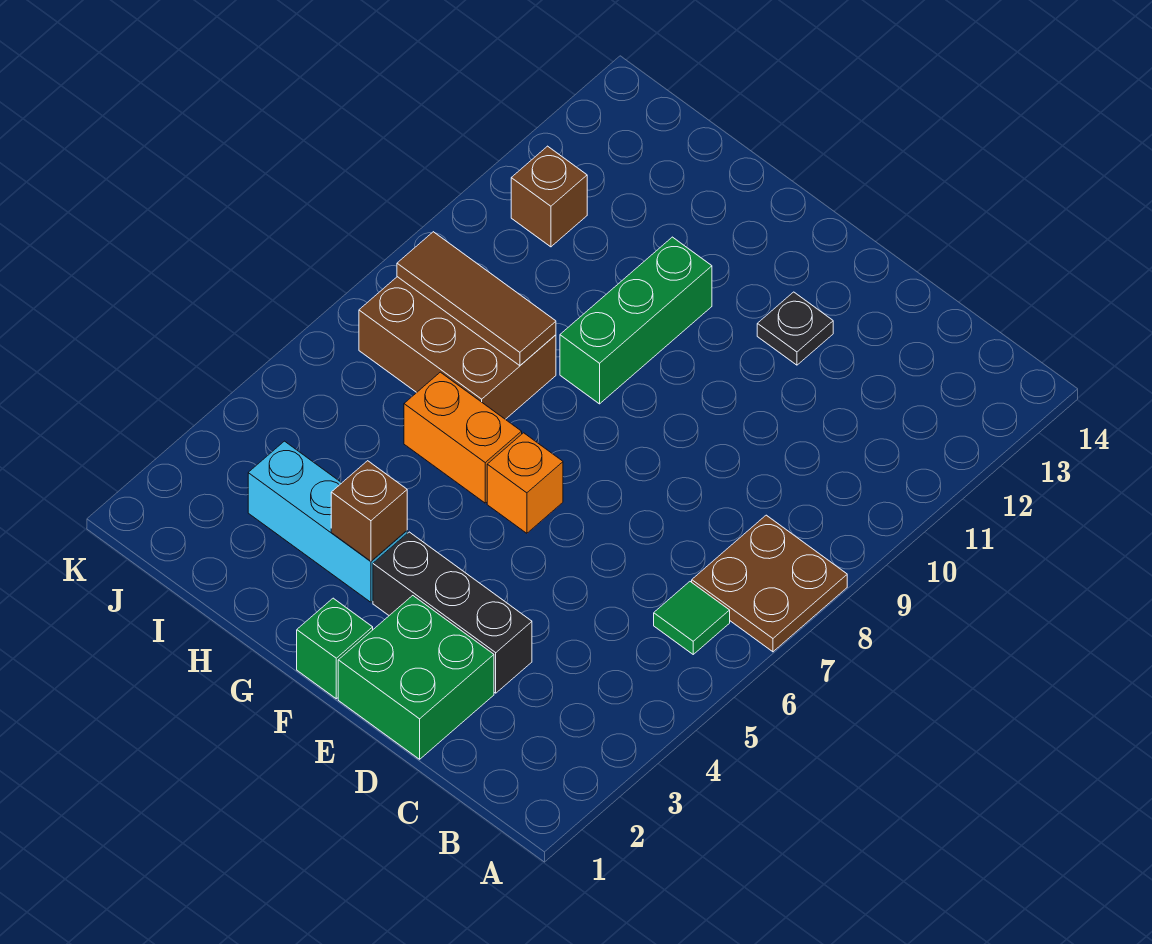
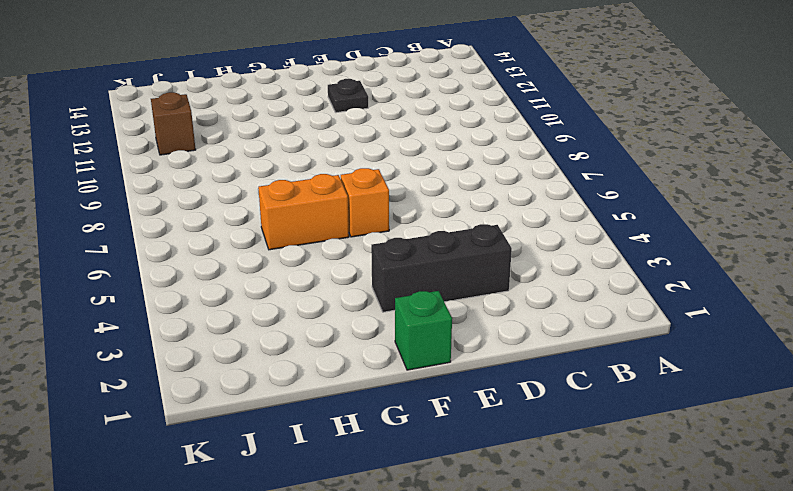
none -> brown plate A7:B8 level 1
none -> green tile B6 level 1
none -> green brick D1:E2 level 1

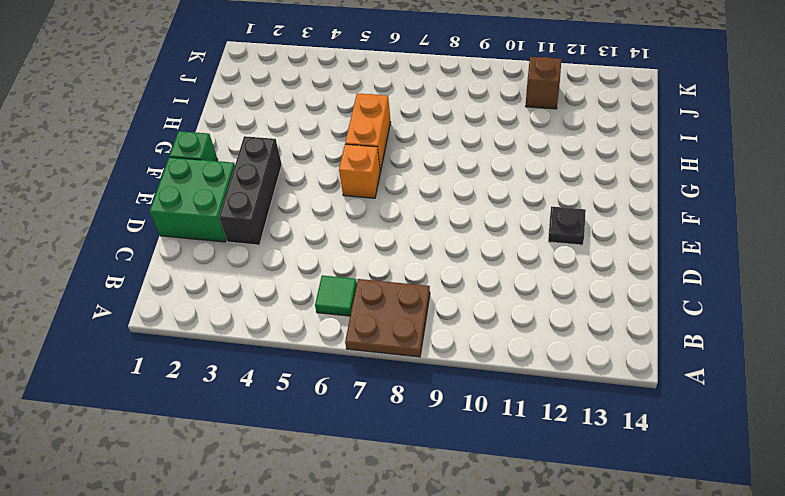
none -> cyan brick G3:I3 level 1
none -> green brick G9:G11 level 1
none -> brown brick H7:J8 level 1

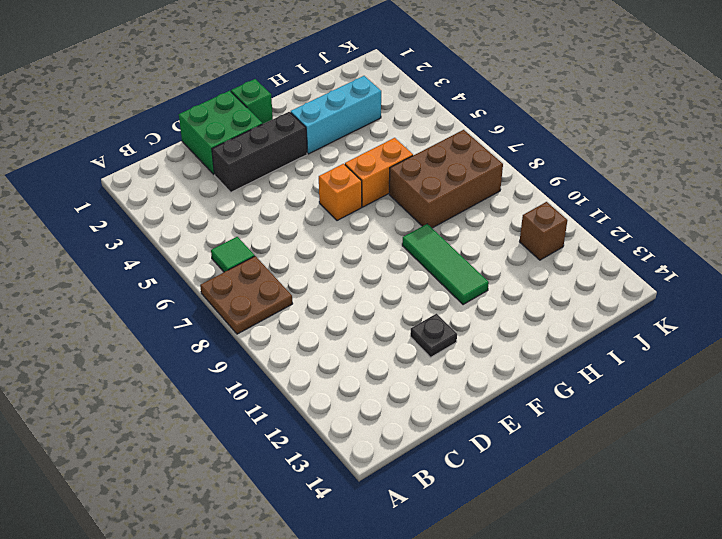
green tile G9:G11 level 1 -> green brick G9:G11 level 1
none -> brown brick G3 level 2
none -> brown tile H8:J8 level 2

